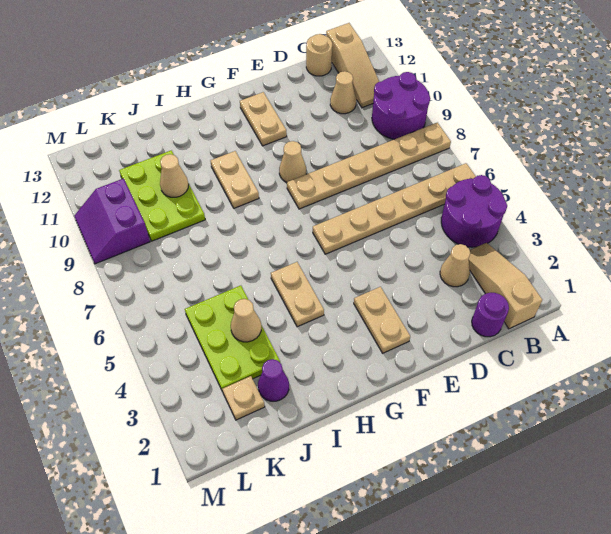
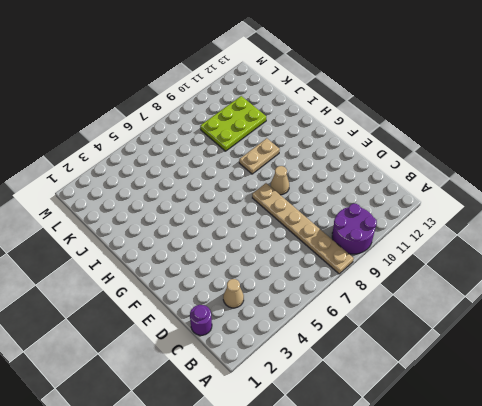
none -> purple round brick A4:B5 level 1
none -> tan plate A6:F6 level 1
none -> tan slope B1:B3 level 1 top 1

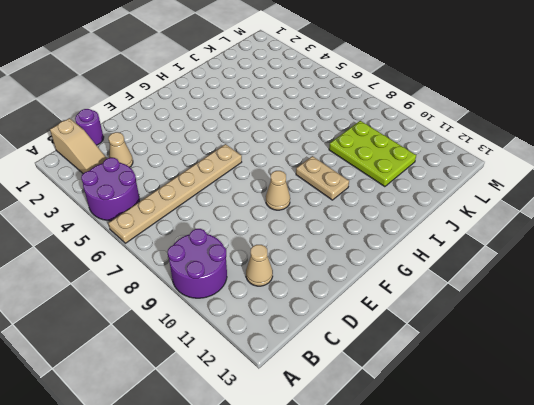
none -> tan plate A8:F8 level 1
none -> tan slope B11:B13 level 1 top 13
none -> tan round brick C13 level 1

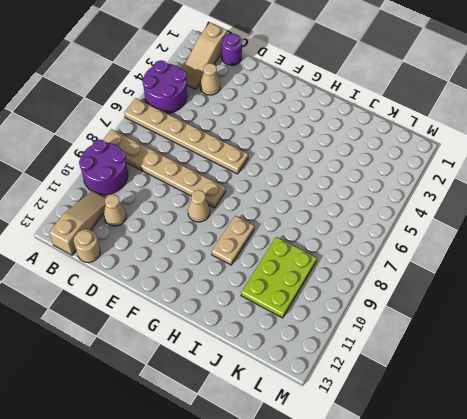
none -> tan plate F2:F3 level 1
none -> tan plate F11:F12 level 1
none -> tan plate H4:H5 level 1

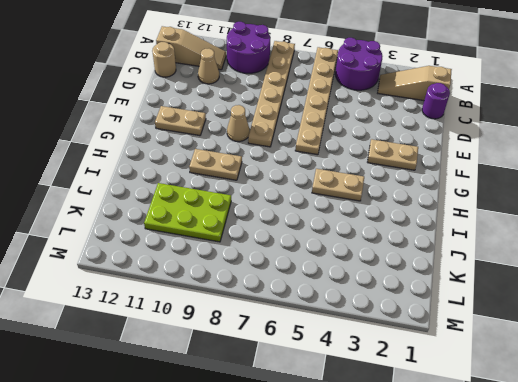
none -> tan cone C3 level 1
none -> purple cone J2 level 1
none -> lime plate J3:K5 level 1

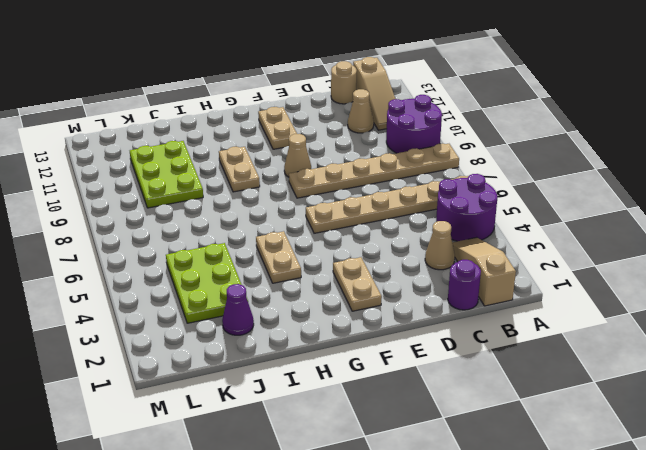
none -> tan plate K2 level 1
none -> purple slope L9:M10 level 1 top L
none -> tan cone J4 level 2

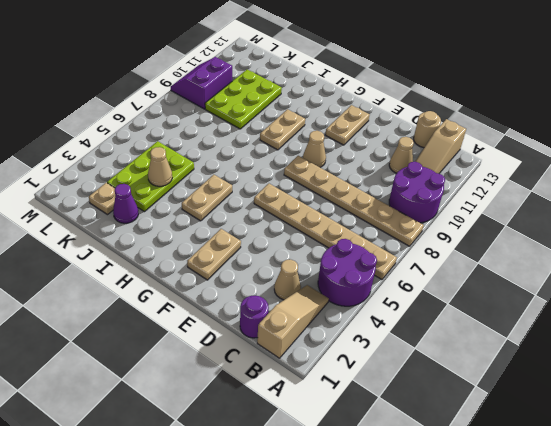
none -> tan cone J10 level 2

